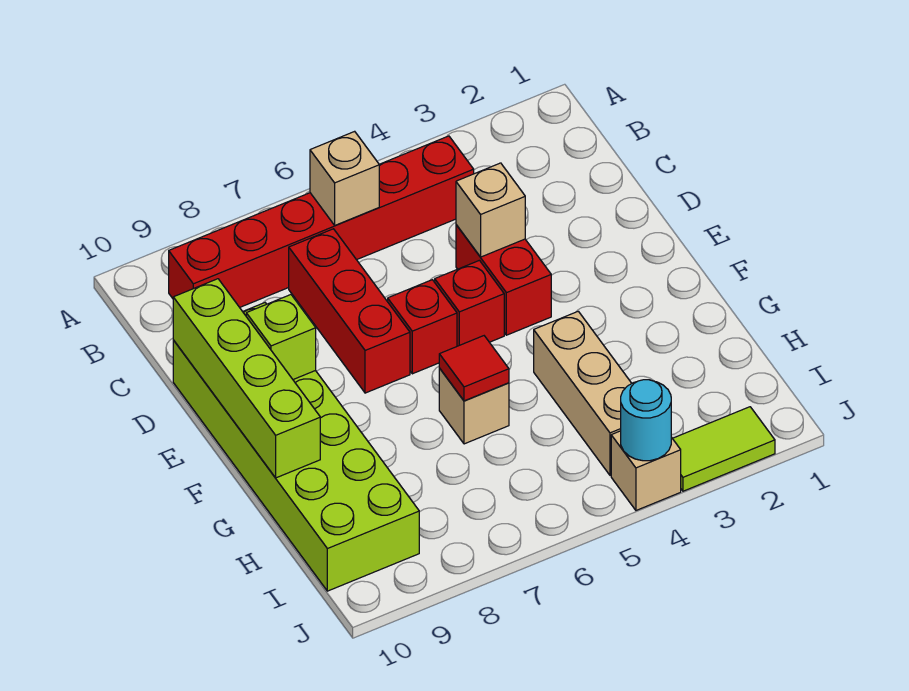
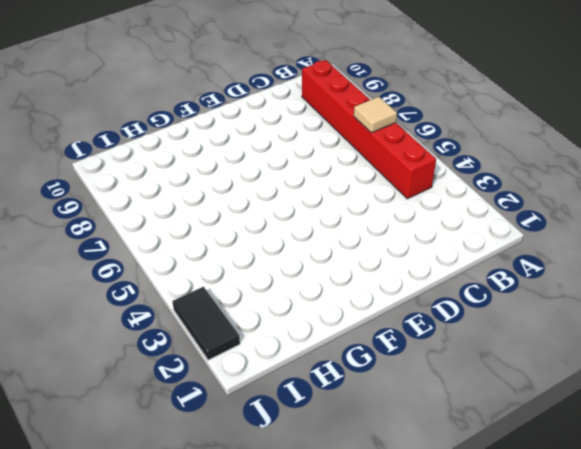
tan tile B6 level 2 -> tan brick B6 level 2
black tile J2:J3 level 1 -> lime tile J2:J3 level 1
none -> red brick C7:E7 level 1
none -> red brick D4:E4 level 1
none -> lime brick D9:I10 level 1

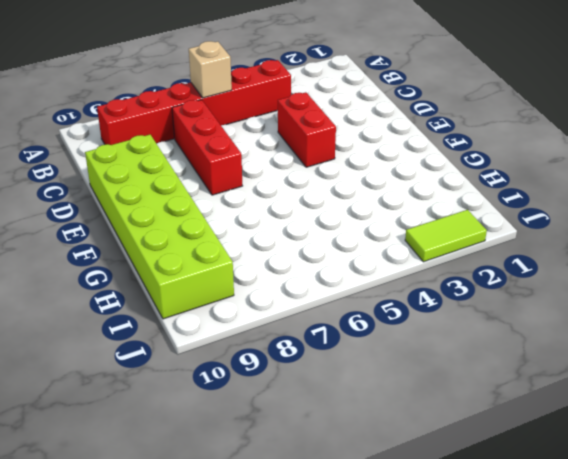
none -> red brick E5 level 1
none -> red brick E6 level 1
none -> tan brick G4:I4 level 1

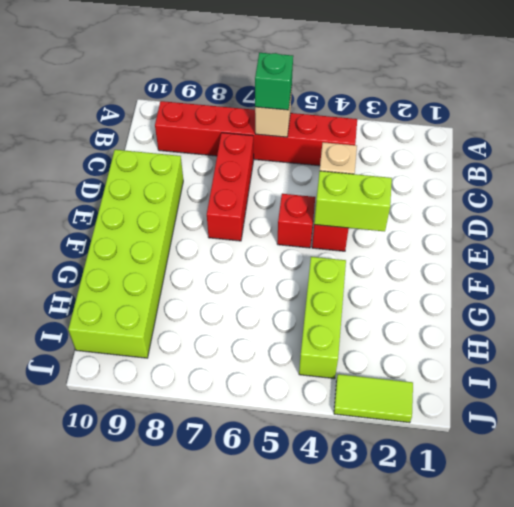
green brick B6 level 3 -> none
lime brick E3:E4 level 2 -> none
lime brick G4:I4 level 1 -> tan brick G4:I4 level 1
none -> red brick E6 level 1
none -> tan brick G6 level 1
none -> tan brick J4 level 1

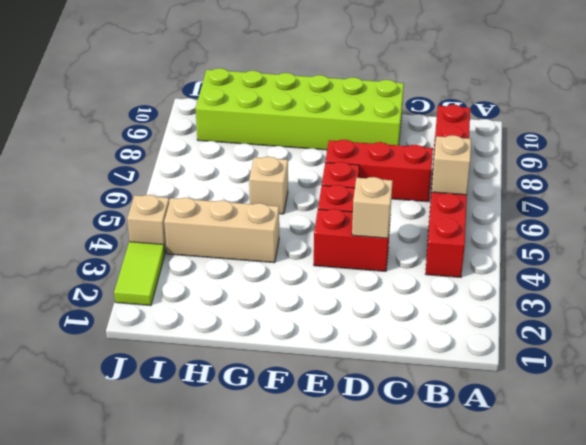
none -> lime brick D10:G10 level 2
none -> lime brick E9 level 2
none -> red tile G6 level 2

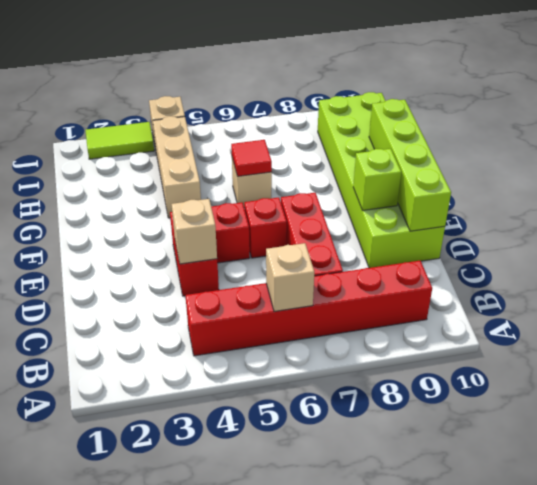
none -> cyan round brick J4 level 2

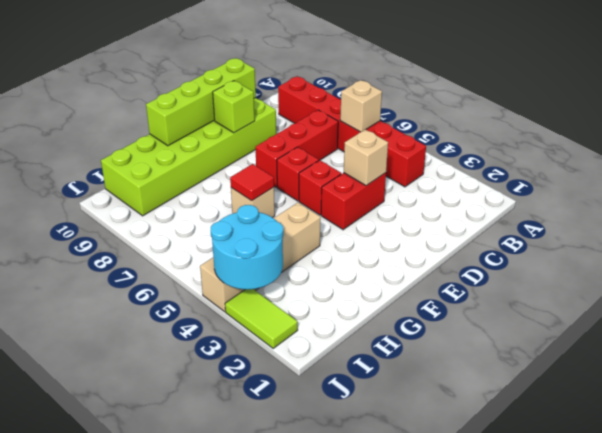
cyan round brick I3:J4 level 2 -> cyan round brick J4 level 2

